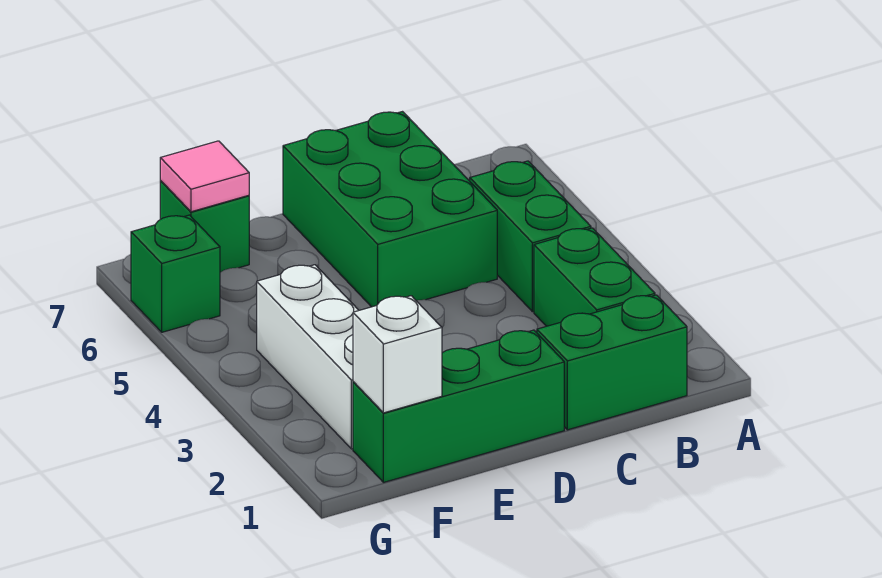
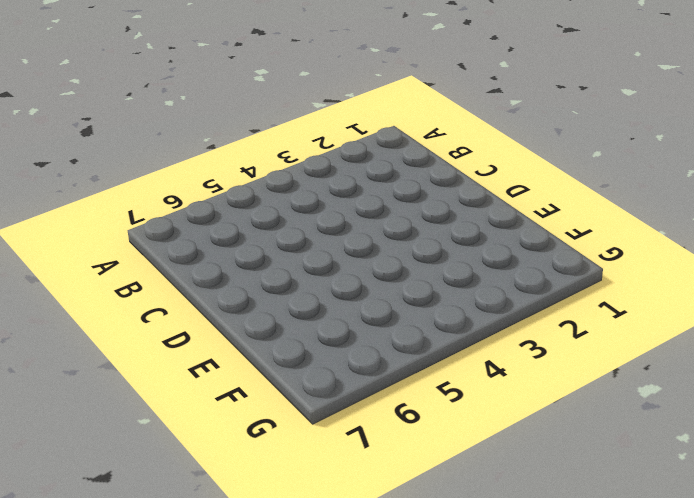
none -> green brick B1:C1 level 1
none -> green brick B2:B3 level 1

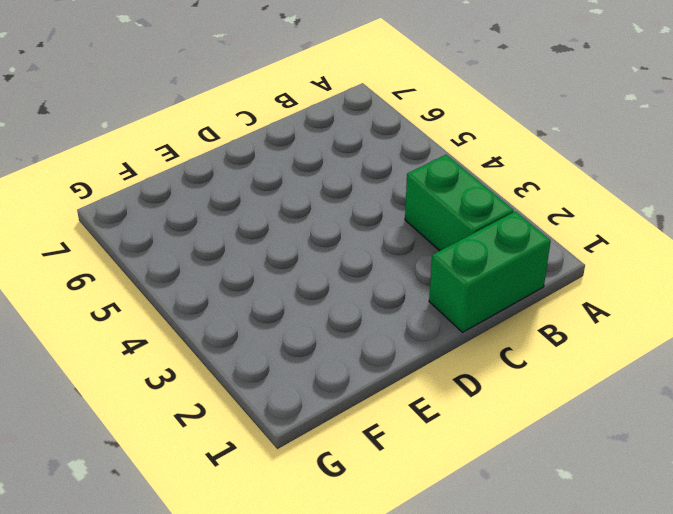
none -> green brick B4:B5 level 1
none -> green brick C5:D7 level 1

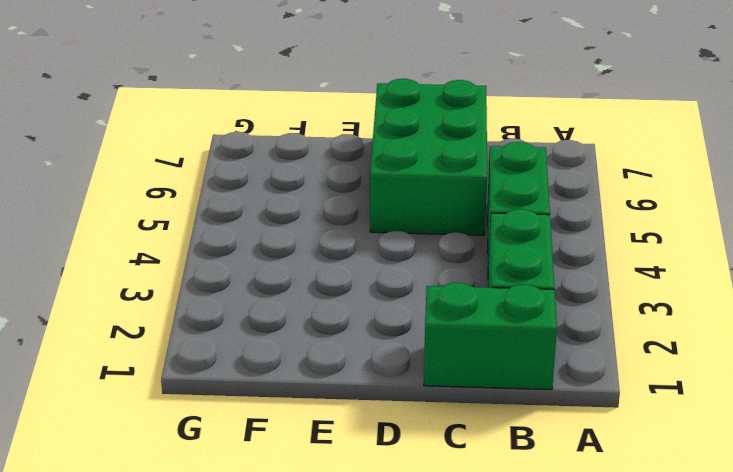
none -> green brick D1:F1 level 1
none -> white brick F2:F4 level 1

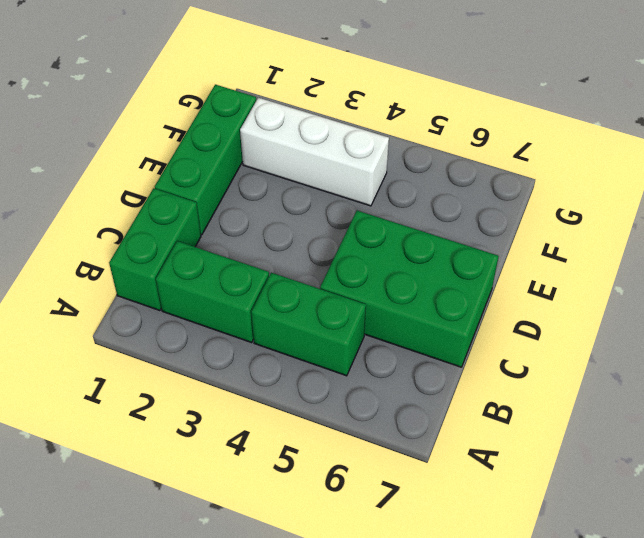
none -> green brick F7 level 1
none -> green brick G6 level 1

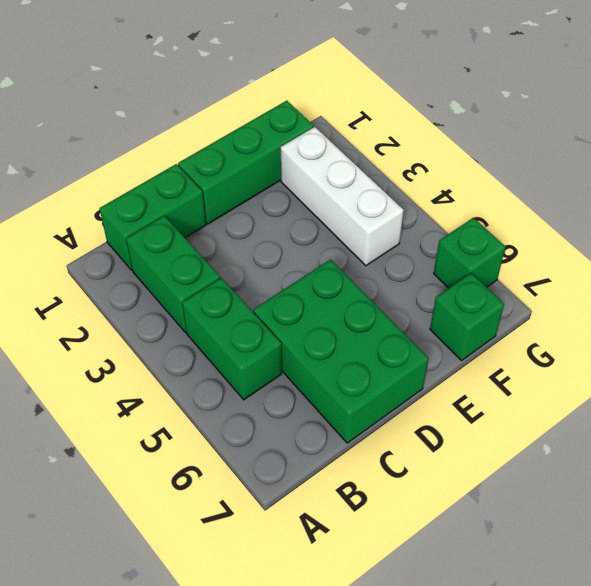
none -> white brick F1 level 2
none -> pink tile F7 level 2

